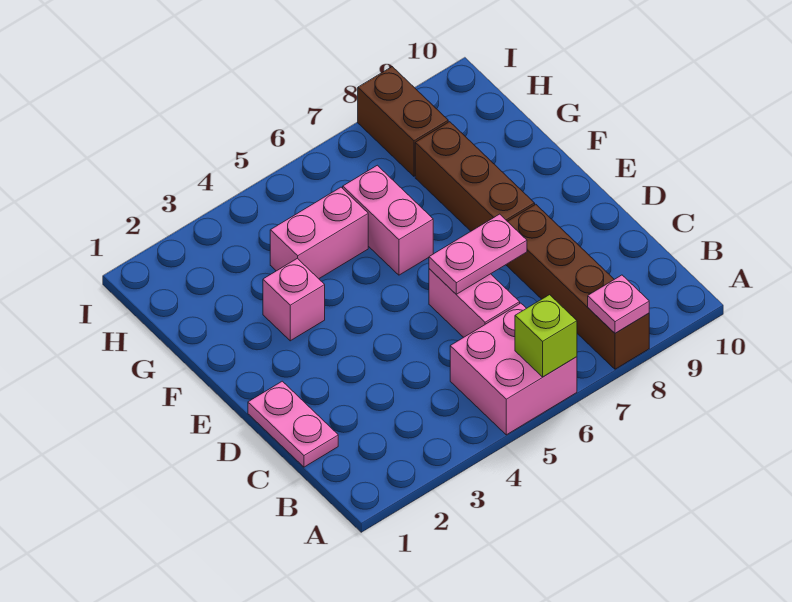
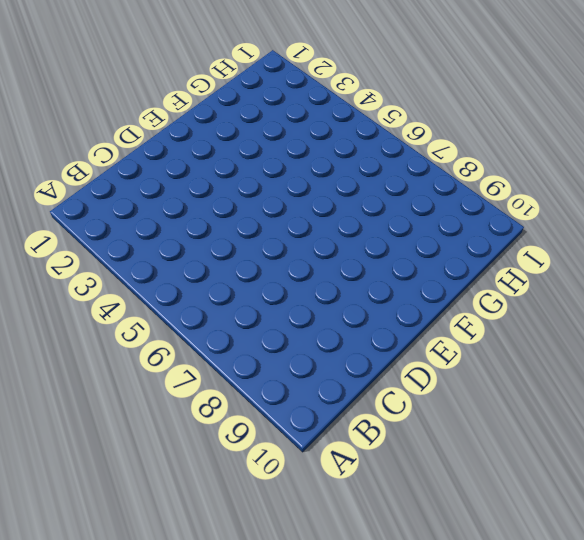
none -> pink brick A5:B6 level 1
none -> brown brick A8:D8 level 1
none -> pink plate C1:D1 level 1

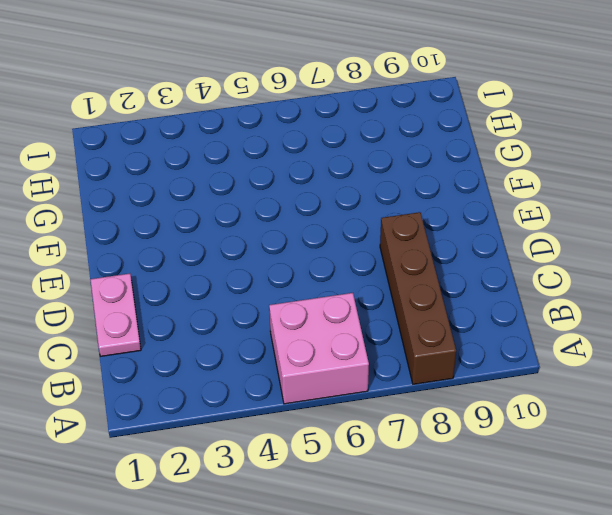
none -> pink brick C6:D6 level 1
none -> brown brick E8:G8 level 1
none -> pink brick F3 level 1

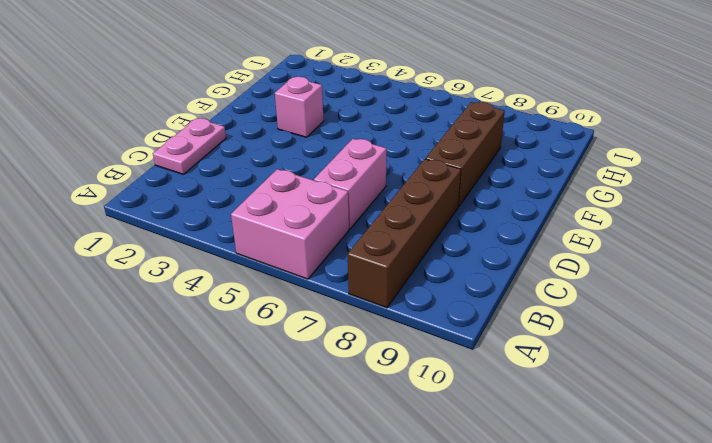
none -> pink brick F6:G6 level 1
none -> pink brick G4:G5 level 1
none -> brown brick H8:I8 level 1

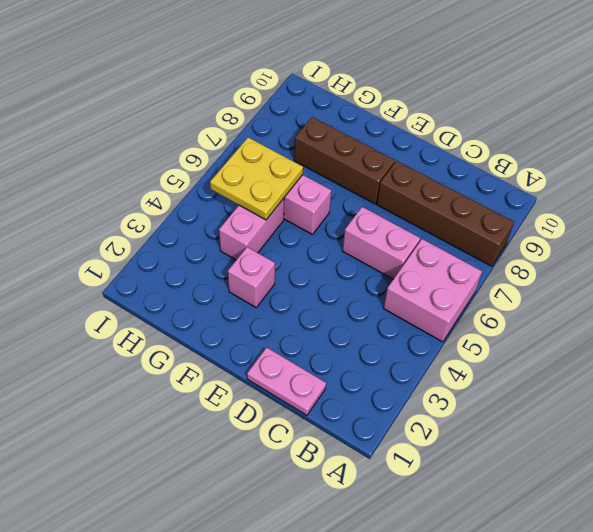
yellow plate G5:H6 level 2 -> none
none -> brown brick H8:I8 level 1
none -> lime brick A6 level 2
none -> pink plate A8 level 2

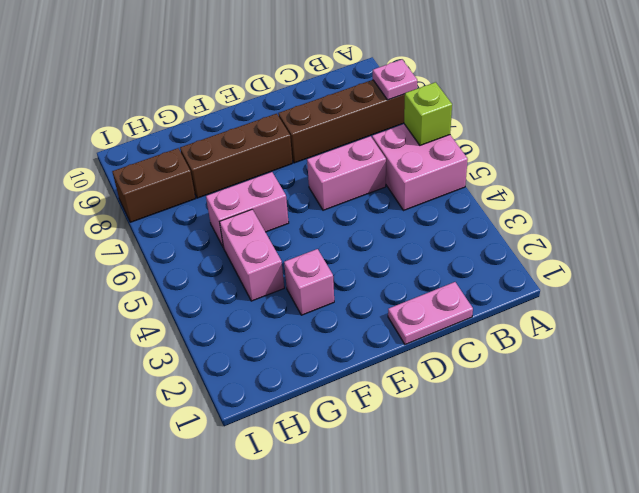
none -> pink plate D6:D7 level 2

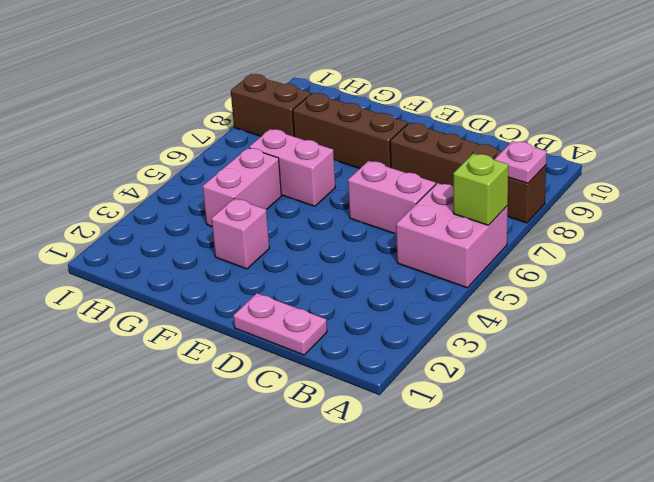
none -> pink plate D6:D7 level 2

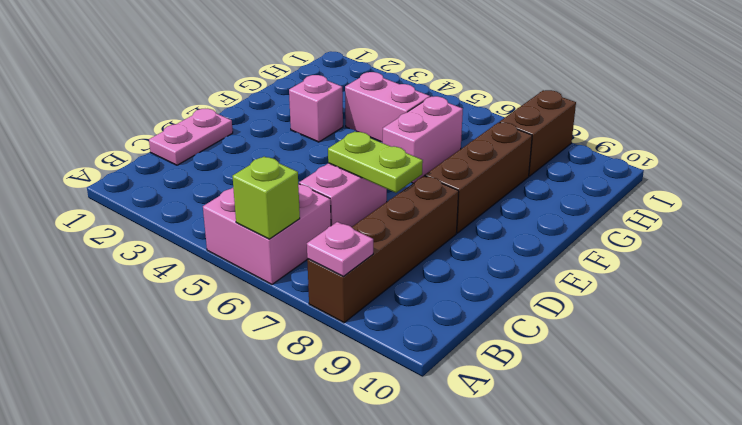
lime plate D6:D7 level 2 -> pink plate D6:D7 level 2

